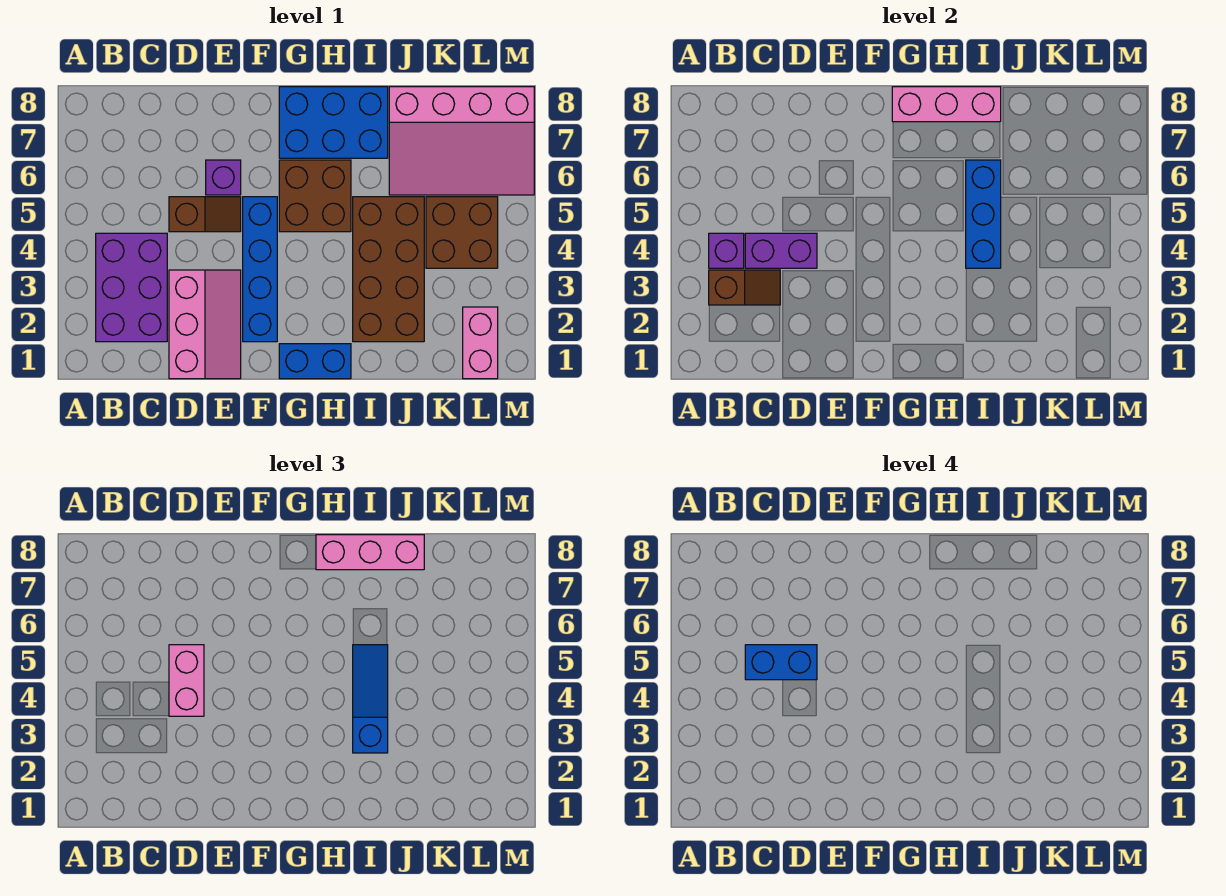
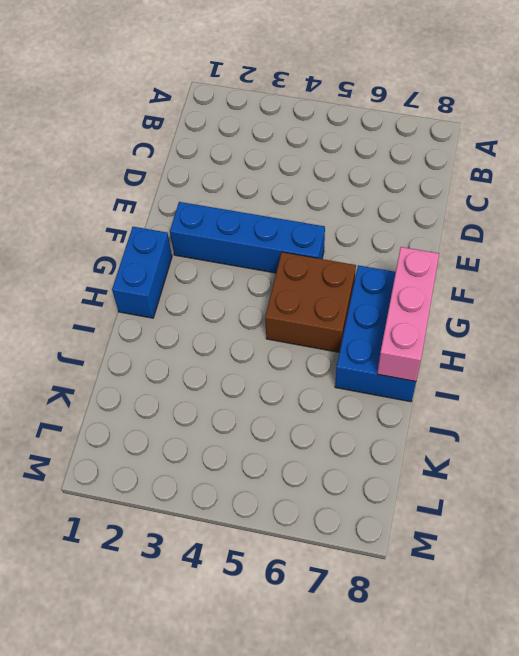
none -> purple brick B2:C4 level 1
none -> pink slope D1:E3 level 1 top D
none -> brown slope D5:E5 level 1 top D

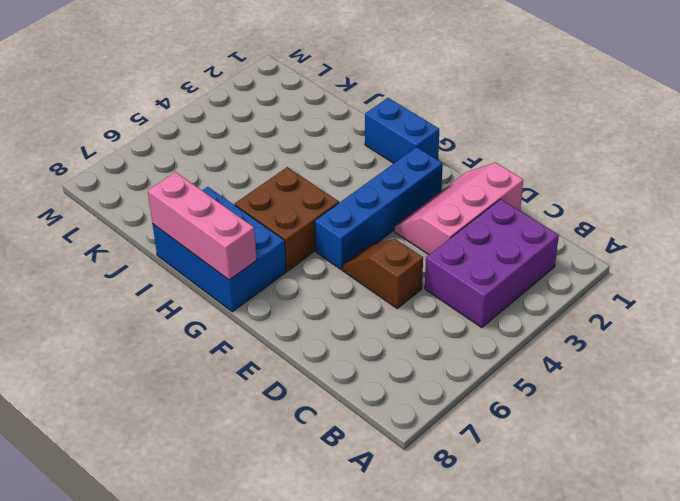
none -> purple brick E6 level 1
none -> brown brick I2:J5 level 1
none -> pink slope J6:M8 level 1 top 8

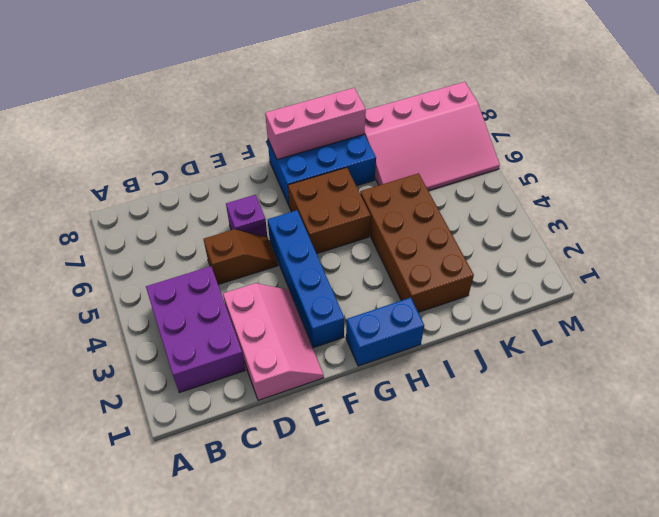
none -> brown brick K4:L5 level 1
none -> pink brick L1:L2 level 1
none -> brown slope B3:C3 level 2 top B

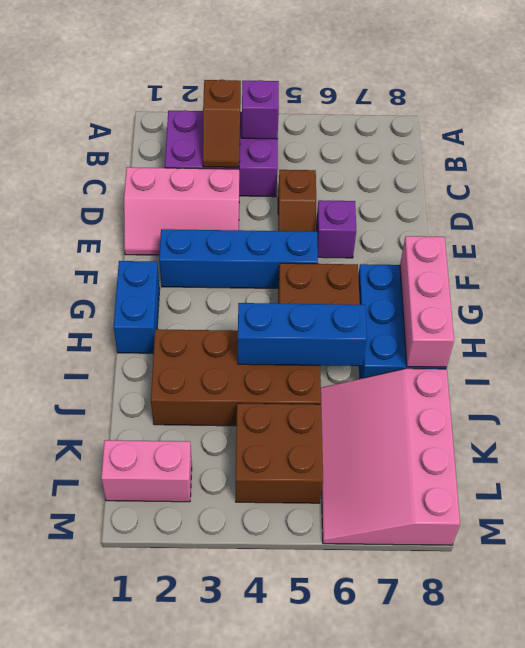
none -> purple brick C4:D4 level 2
none -> pink brick D4:D5 level 3
none -> pink brick H8:J8 level 3

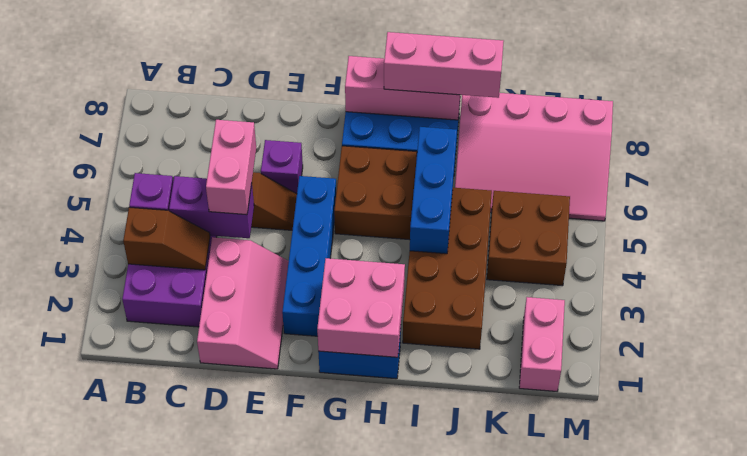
pink brick G1:H2 level 2 -> none
none -> blue slope I3:I5 level 3 top 3
none -> blue brick C5:D5 level 4

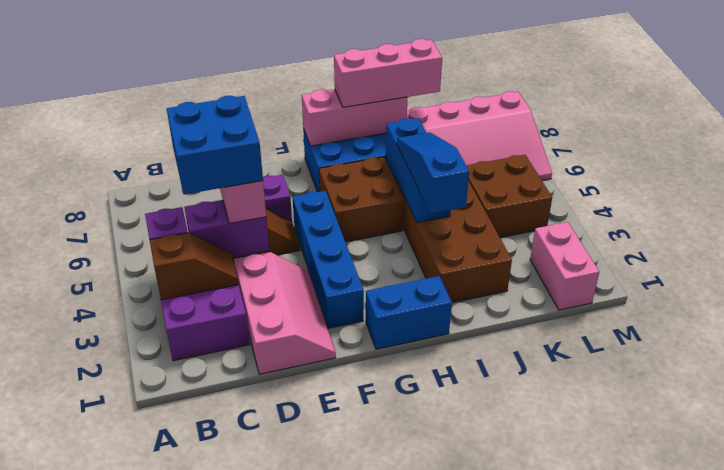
blue brick C4:D5 level 4 -> blue brick C5:D5 level 4

